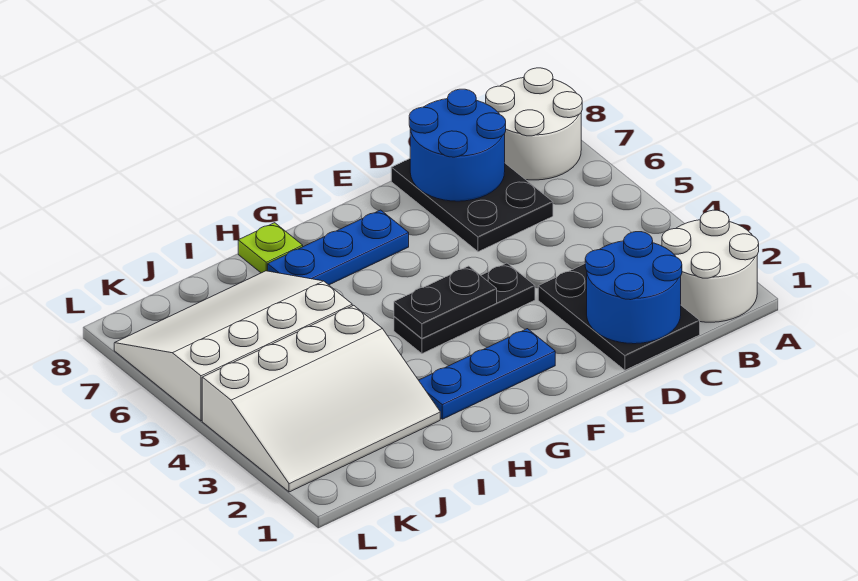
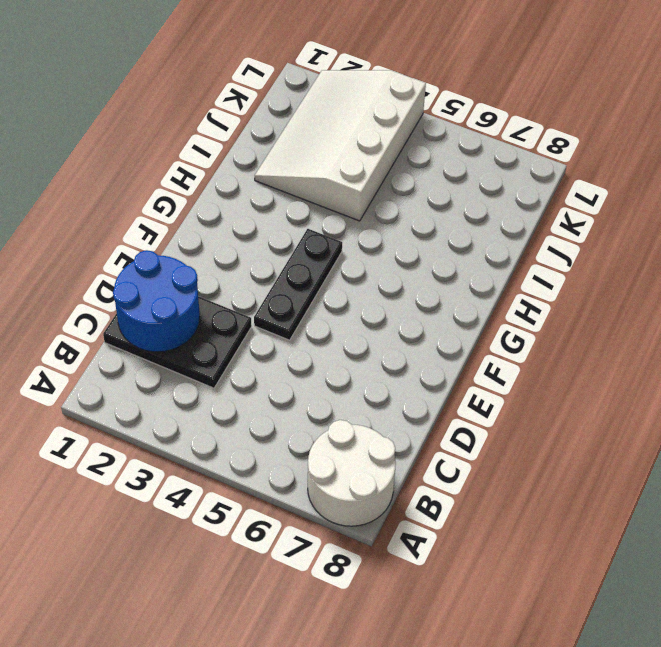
none -> white round brick A1:B2 level 1
none -> black plate C6:D8 level 1
none -> blue plate F2:H2 level 1

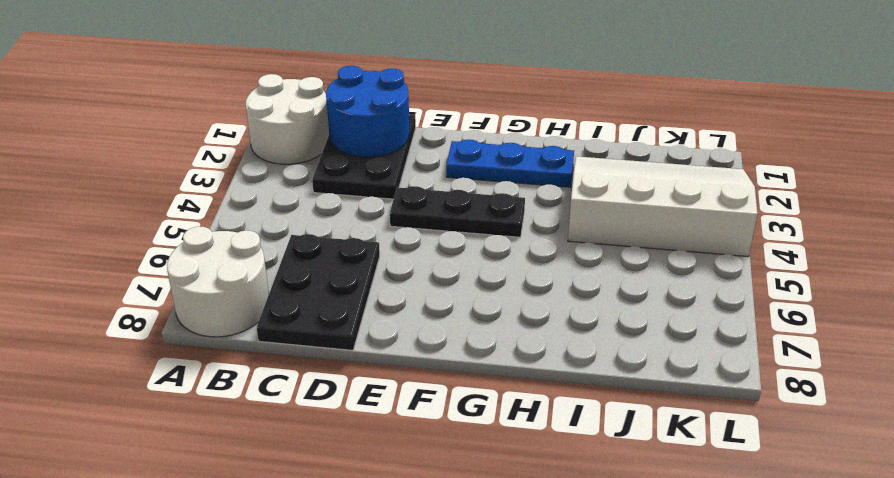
none -> blue plate F7:H7 level 1
none -> lime plate H8 level 1
none -> white slope I5:L7 level 1 top 5

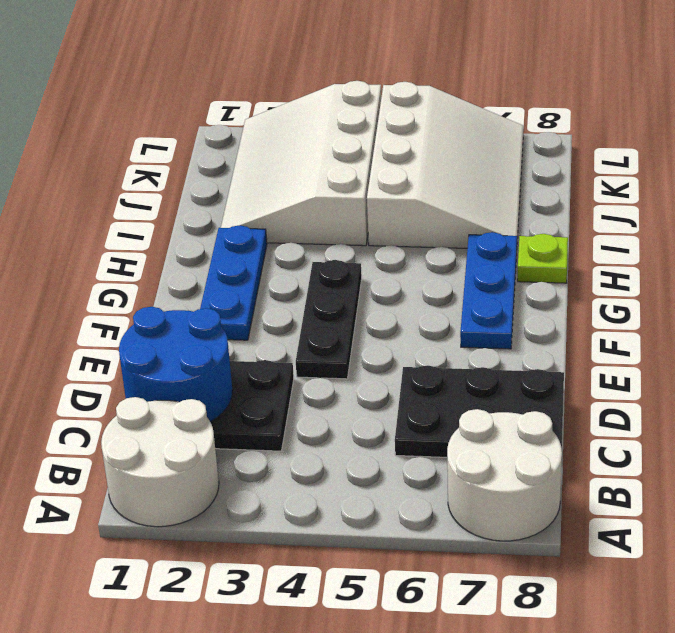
none -> blue round brick C7:D8 level 2
none -> black plate F4:G4 level 2

